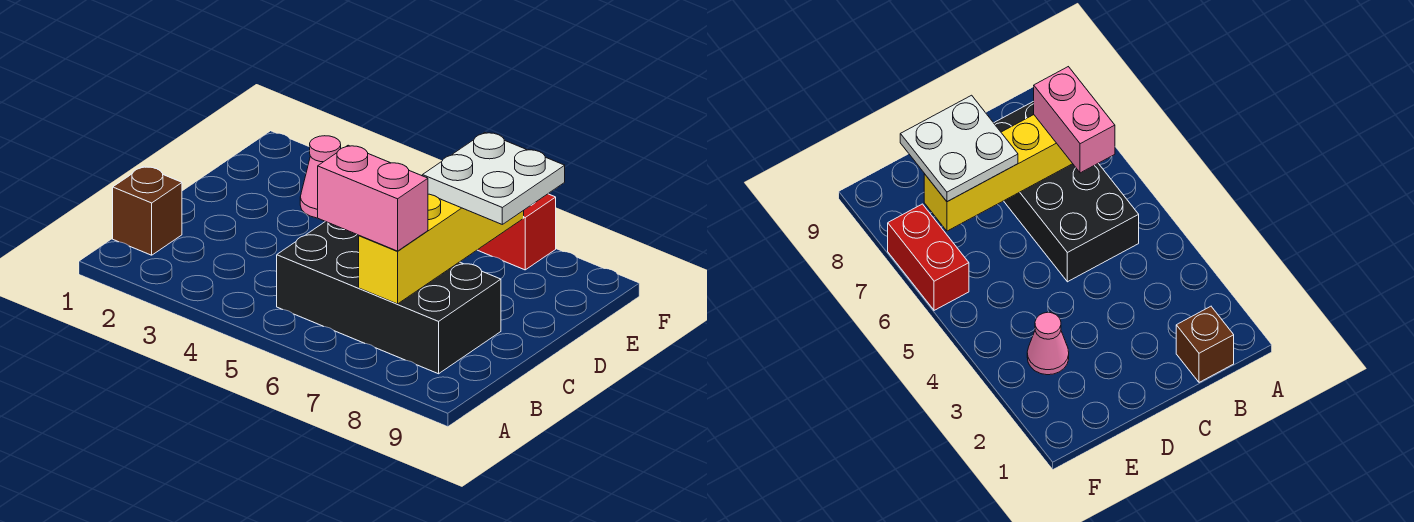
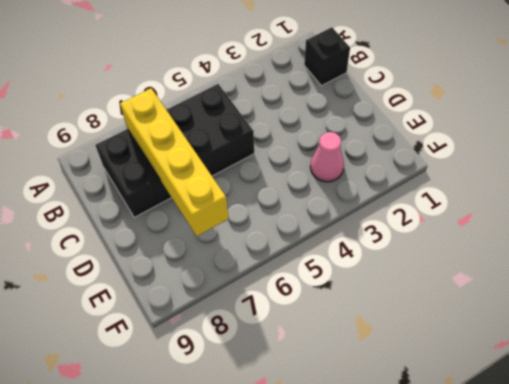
black brick B1 level 1 -> brown brick B1 level 1
none -> red brick F6:F7 level 1
none -> pink brick B6:B7 level 3

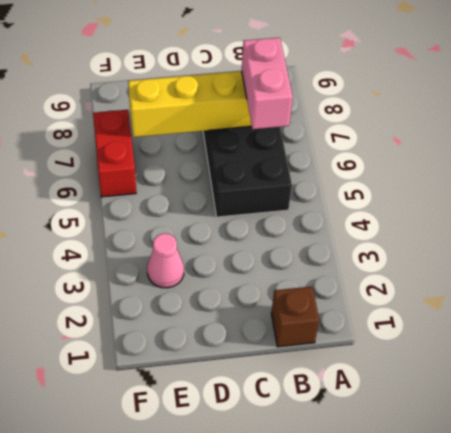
none -> white plate D7:E8 level 3

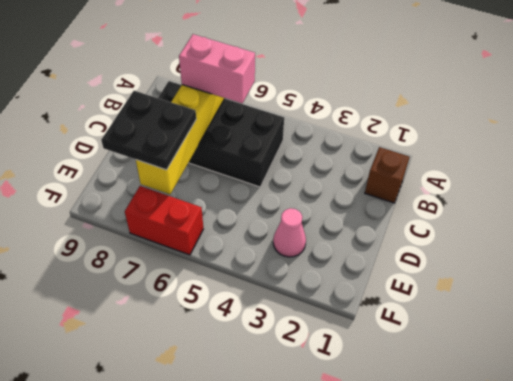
black plate D7:E8 level 3 -> white plate D7:E8 level 3

